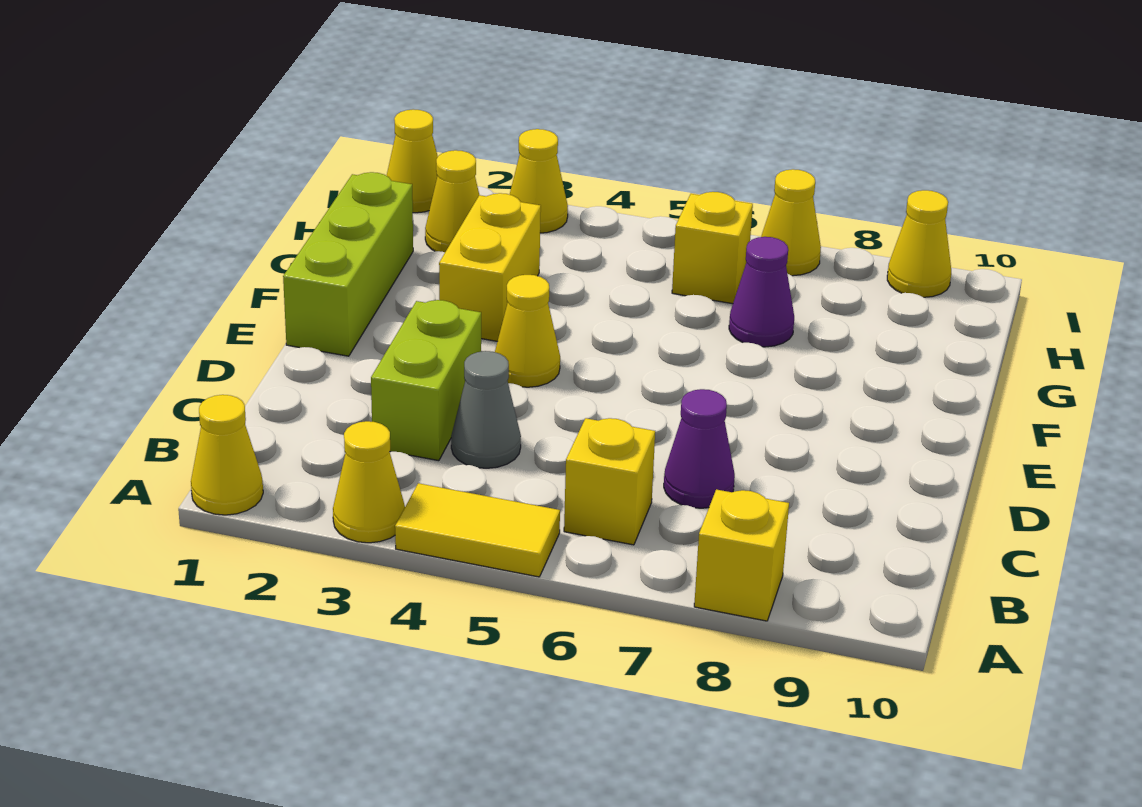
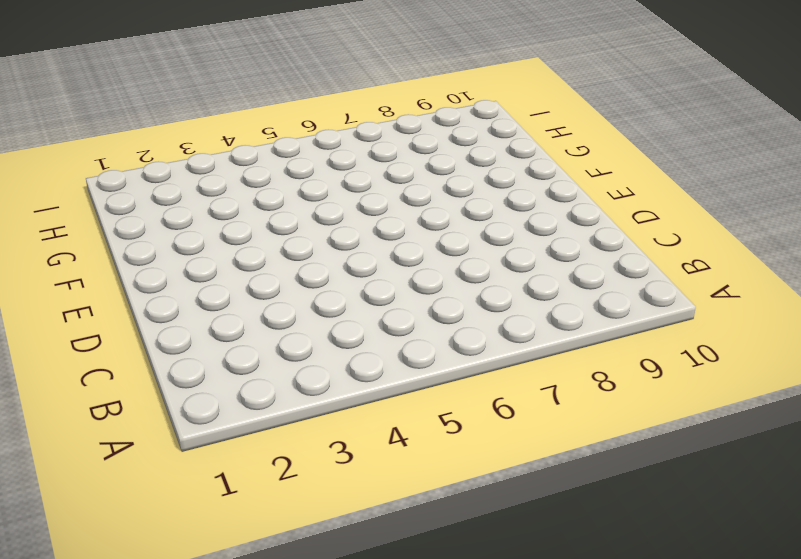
none -> yellow cone A1 level 1
none -> yellow cone A3 level 1
none -> yellow tile A4:A5 level 1

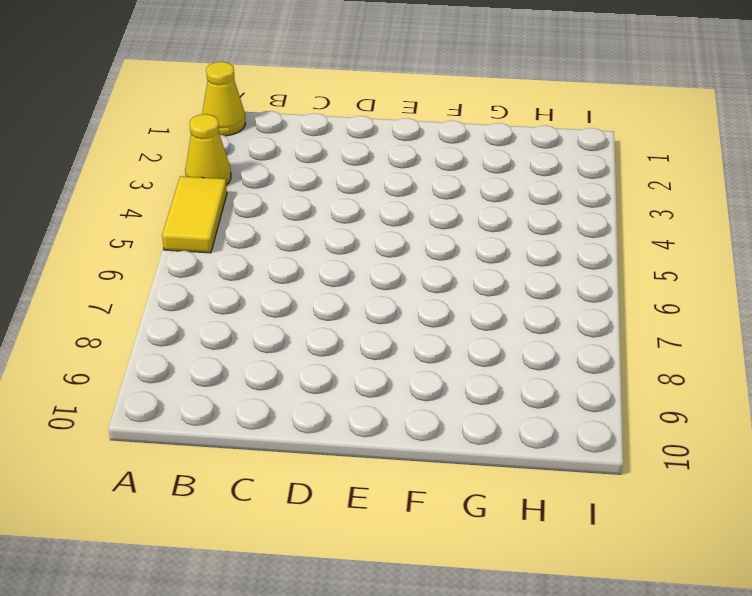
none -> yellow brick A8 level 1
none -> yellow brick B6 level 1
none -> lime brick C3:D3 level 1

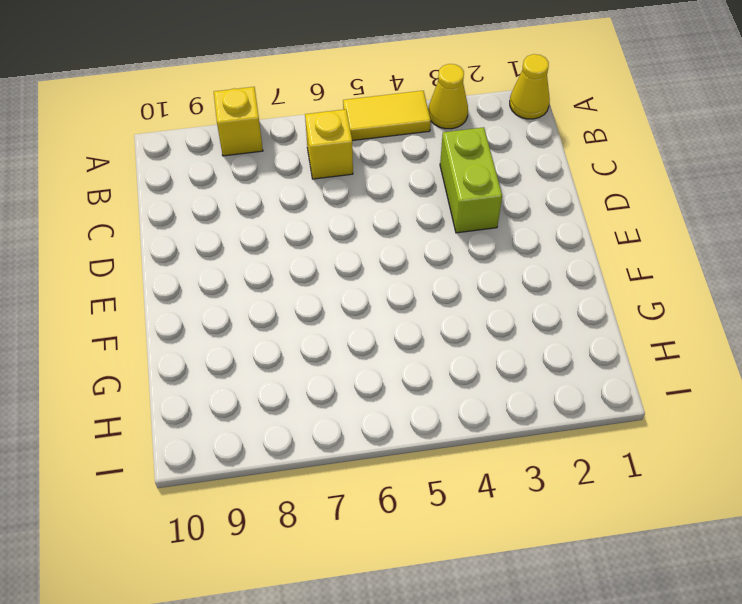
none -> grey cone C4 level 1
none -> purple cone C7 level 1
none -> lime brick E1:G1 level 1

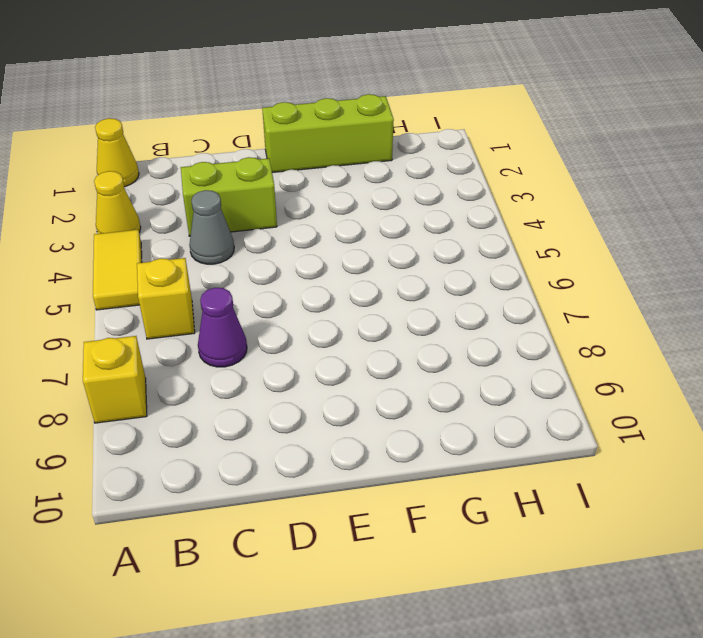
none -> yellow cone E4 level 1
none -> yellow brick F3:G3 level 1
none -> purple cone G7 level 1

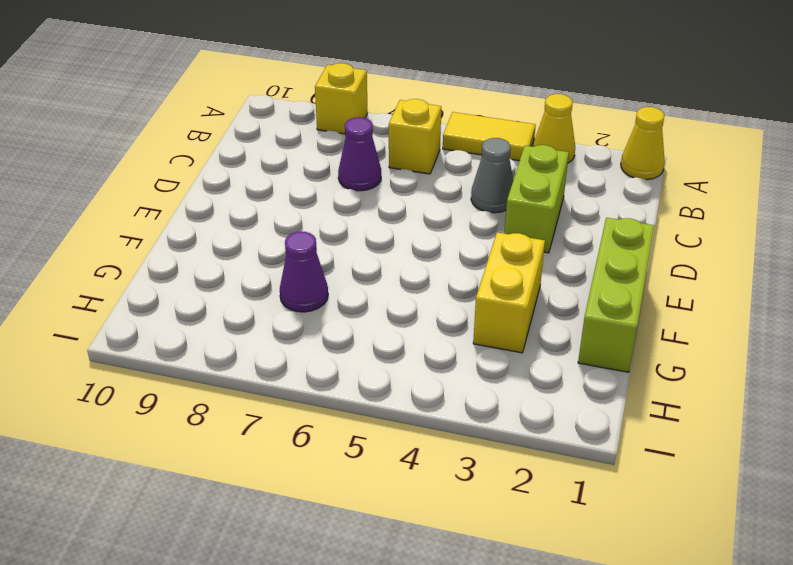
none -> yellow cone E4 level 1
none -> yellow cone H2 level 1
none -> yellow brick H6 level 1

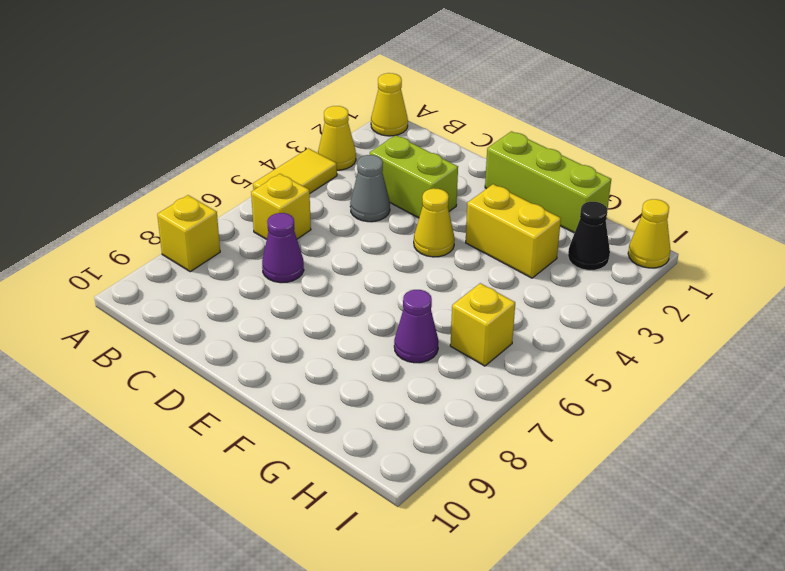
black cone H2 level 1 -> yellow cone H2 level 1
none -> yellow cone I3 level 1
none -> yellow cone I7 level 1
none -> yellow cone I9 level 1

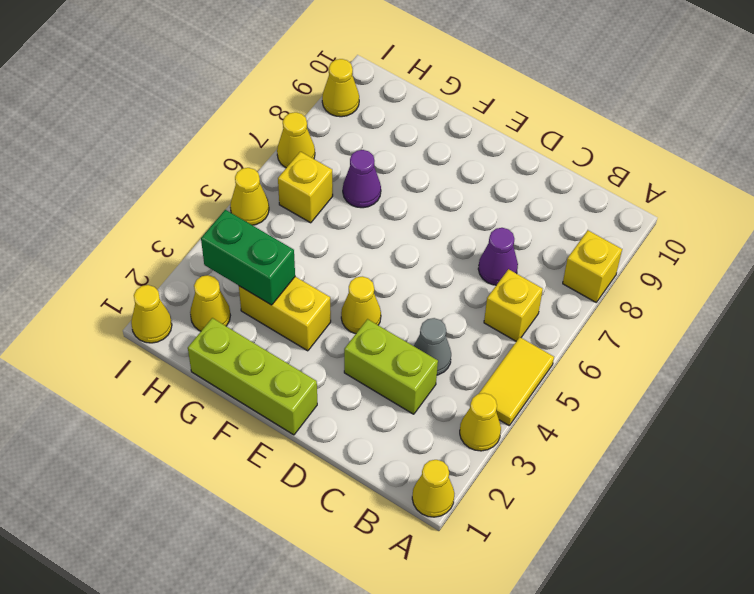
green brick G3:H3 level 2 -> none
yellow cone I5 level 1 -> yellow cone I3 level 1

